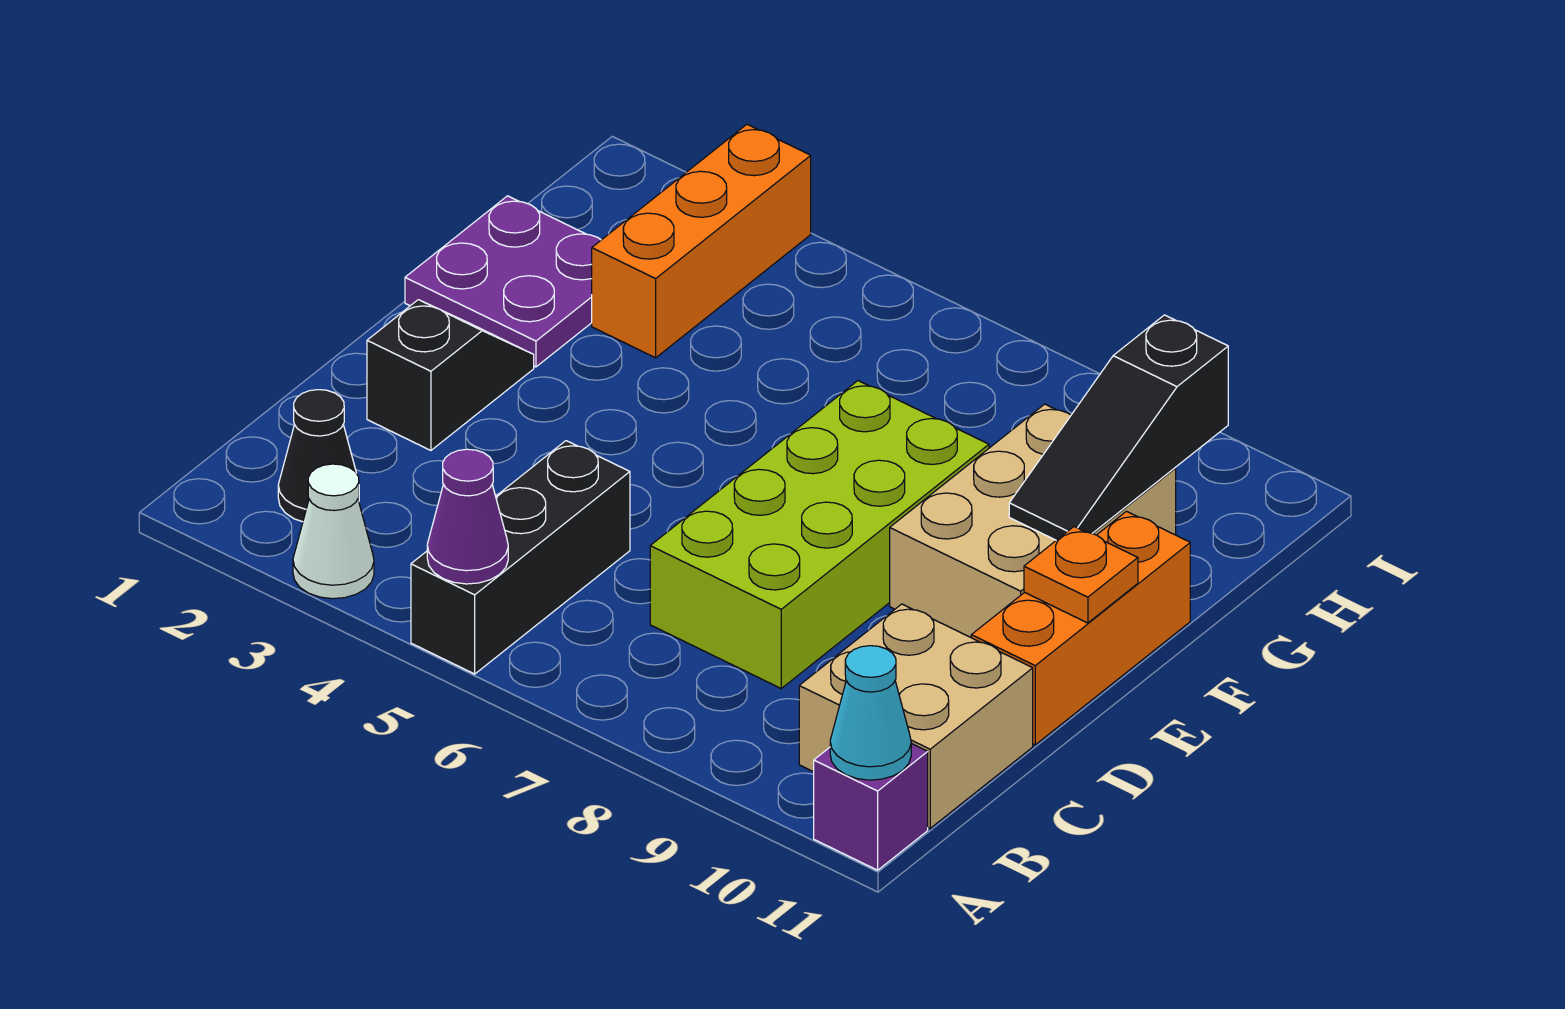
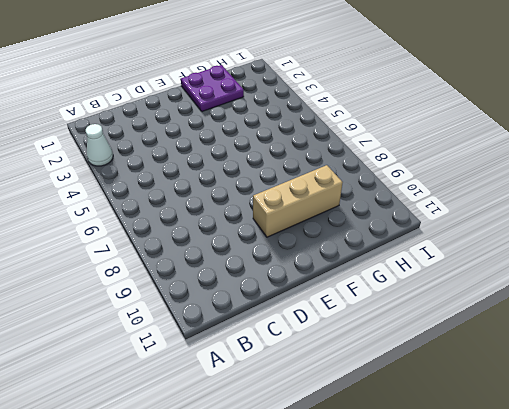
tan brick E9:G9 level 1 -> tan brick E9:G10 level 1
none -> black brick A5:C5 level 1
none -> purple brick A11 level 1
none -> black cone B2 level 1

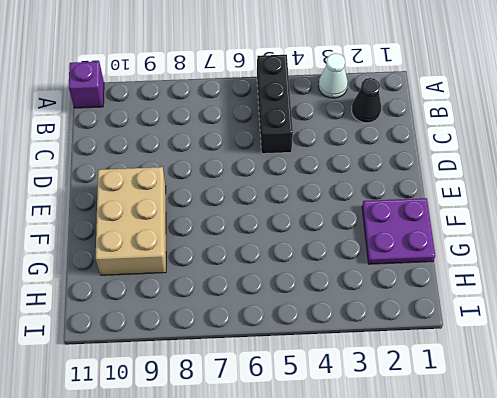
none -> tan brick B10:C11 level 1
none -> lime brick C7:F8 level 1
none -> black slope D2:E2 level 1 top D

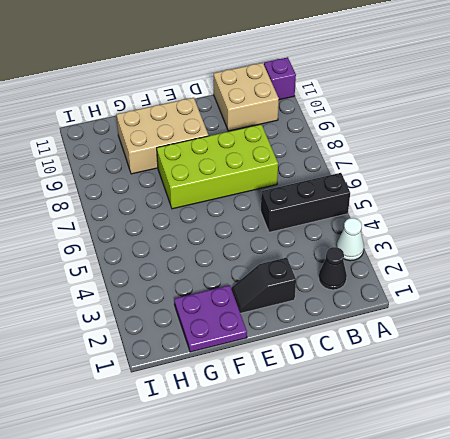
none -> orange brick D11:F11 level 1
none -> orange brick G3:I3 level 1
none -> purple cone A5 level 2

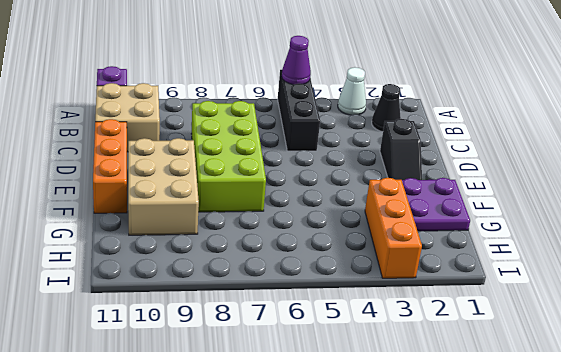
none -> cyan cone A11 level 2
none -> orange plate E11 level 2
none -> black slope F10:H10 level 2 top H

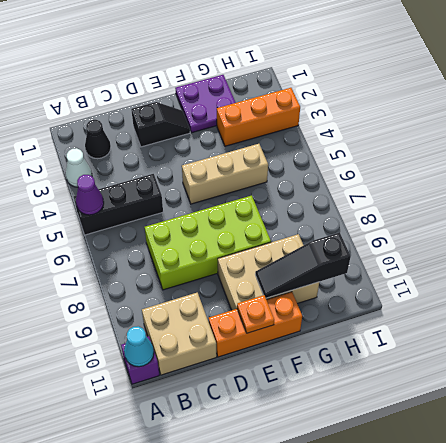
tan brick E5:G5 level 1 -> none

